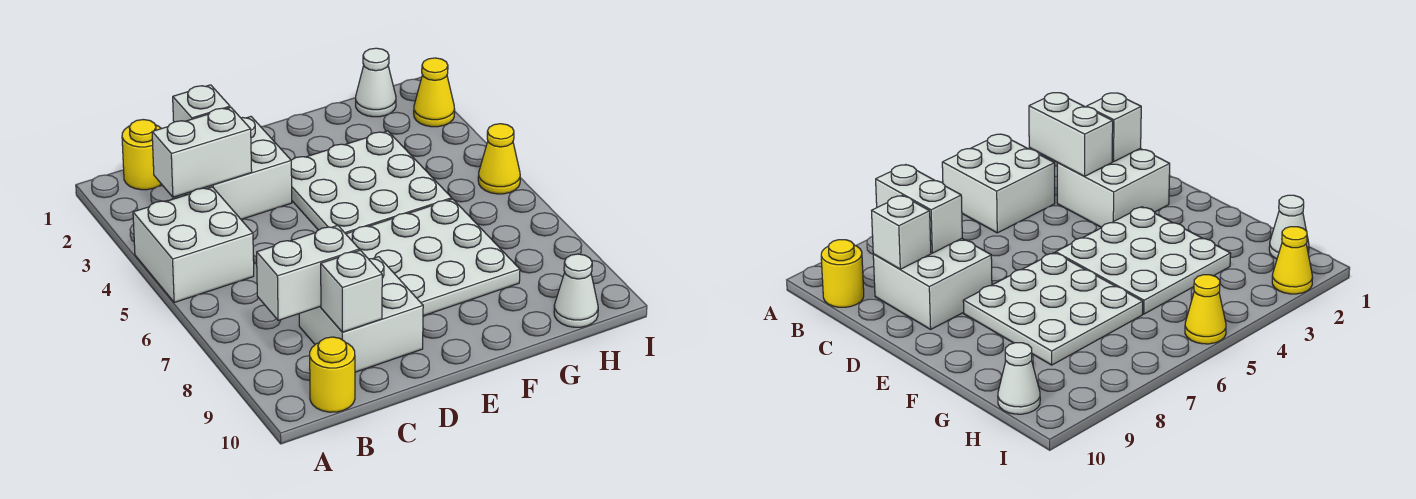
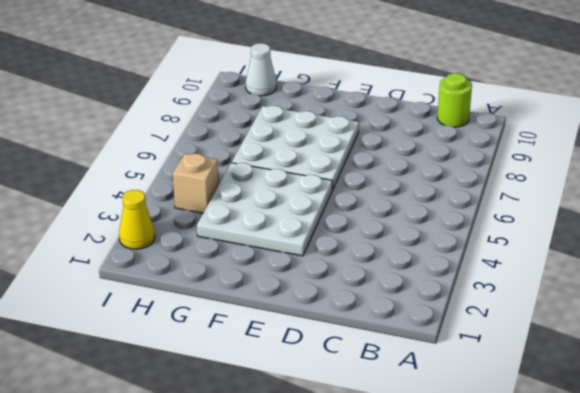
lime round brick B10 level 1 -> yellow round brick B10 level 1
tan brick H4 level 1 -> none
none -> white brick A4:B5 level 1
none -> yellow round brick B1 level 1
none -> white brick C2:D3 level 1

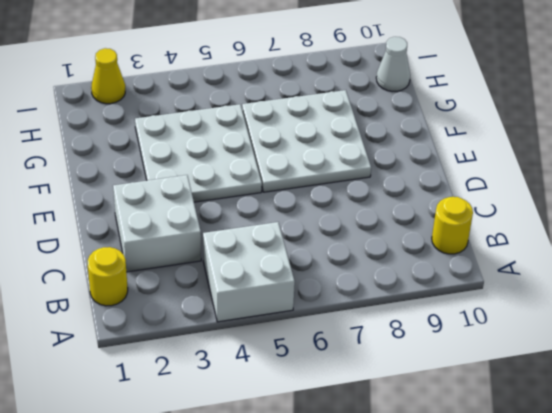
none -> white brick C8:D9 level 1
none -> white cone H1 level 1
none -> yellow cone I5 level 1

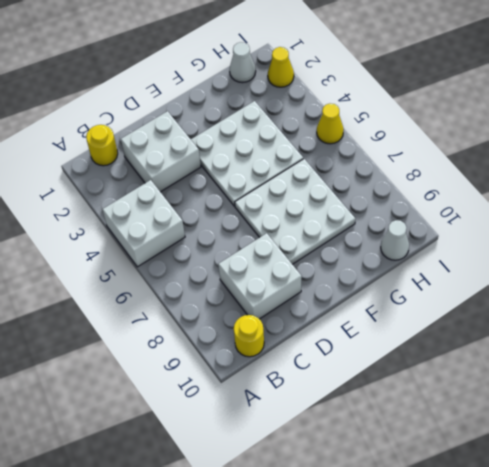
none -> white brick B3:C3 level 2
none -> white brick B8:C8 level 2
none -> white brick C2 level 2

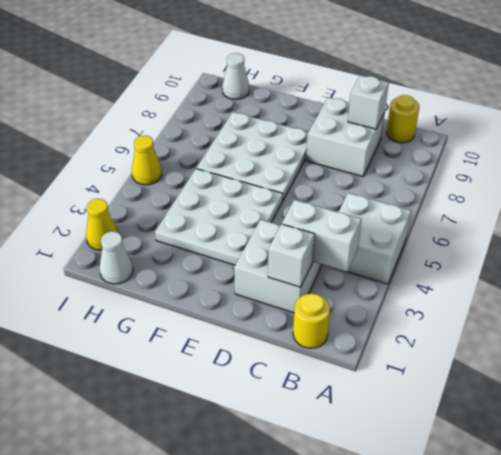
none -> white brick B8:C8 level 2

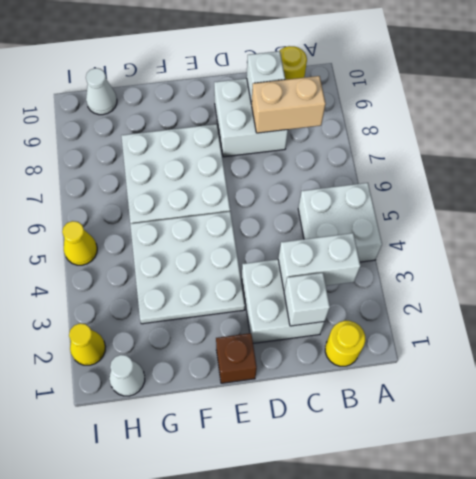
tan brick B8:C8 level 2 -> white brick B8:C8 level 2
brown brick E1 level 1 -> none

